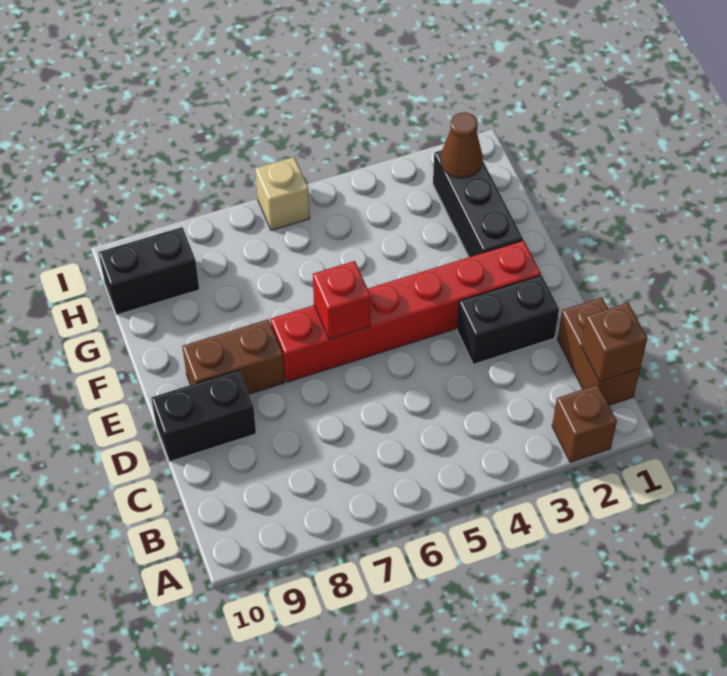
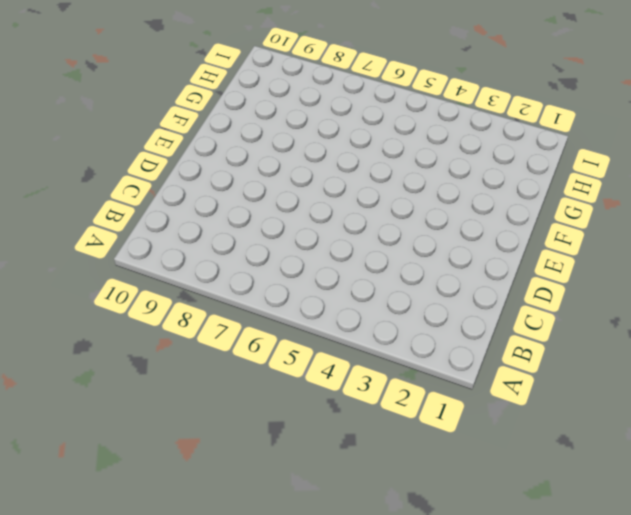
none -> brown brick A2 level 1
none -> brown brick B1:C1 level 1
none -> black brick D2:D3 level 1

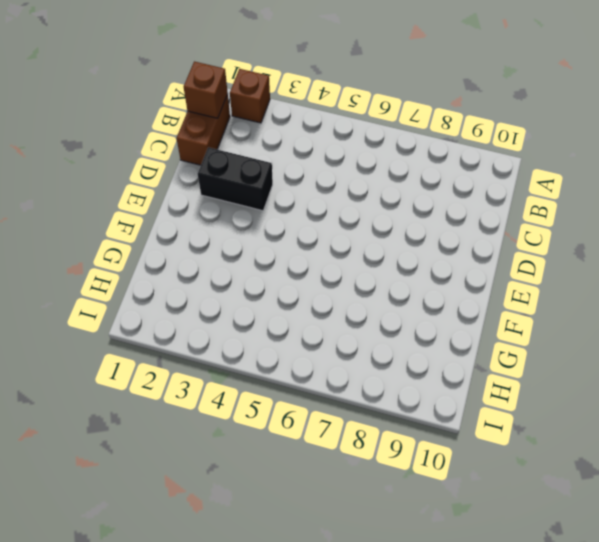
none -> black brick D9:D10 level 1
none -> red brick E2:E7 level 1
none -> brown brick E8:E9 level 1

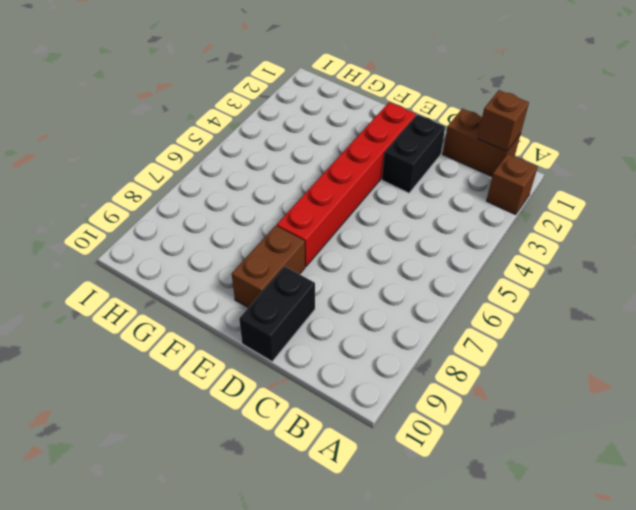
none -> black brick F2:H2 level 1
none -> black brick H9:H10 level 1
none -> tan brick I6 level 1

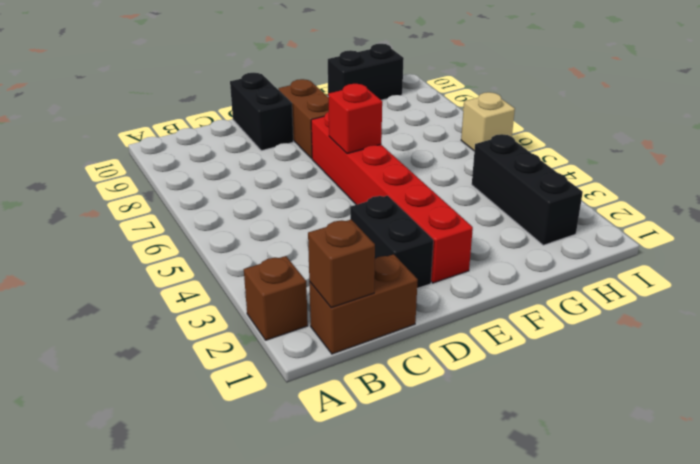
black brick G10:H10 level 1 -> black brick H9:H10 level 1
black brick H2:H4 level 1 -> black brick F2:H2 level 1
none -> brown cone H2 level 2

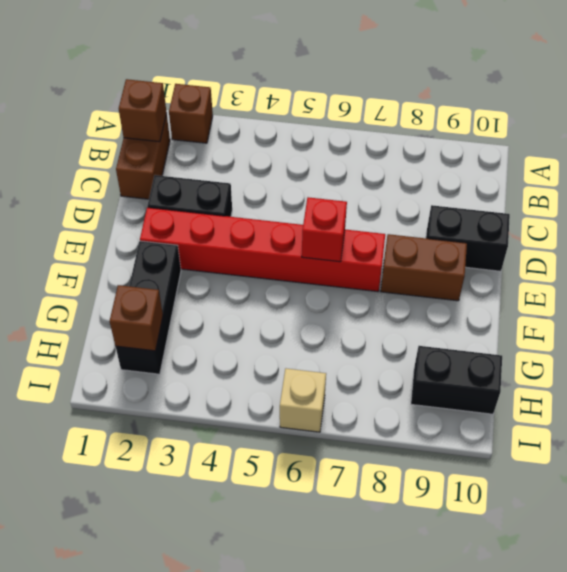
brown brick H2 level 2 -> brown cone H2 level 2

